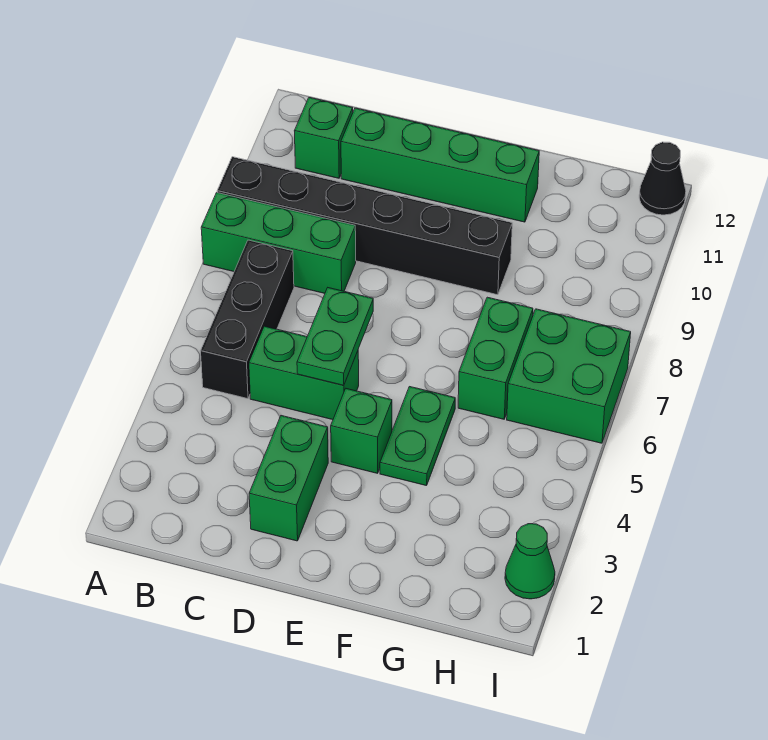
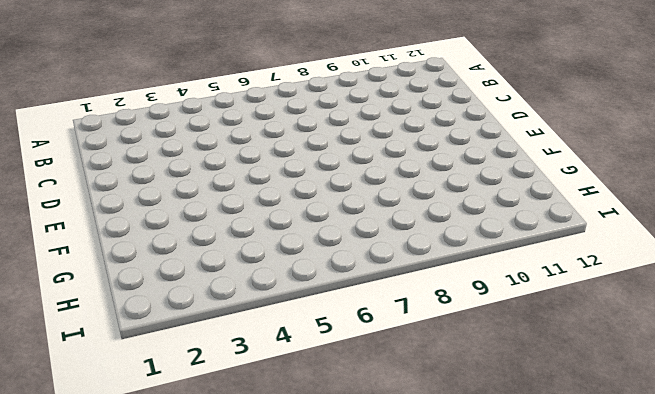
none -> green brick A8:C8 level 1
none -> black brick A9:F9 level 1
none -> black brick B5:B7 level 1

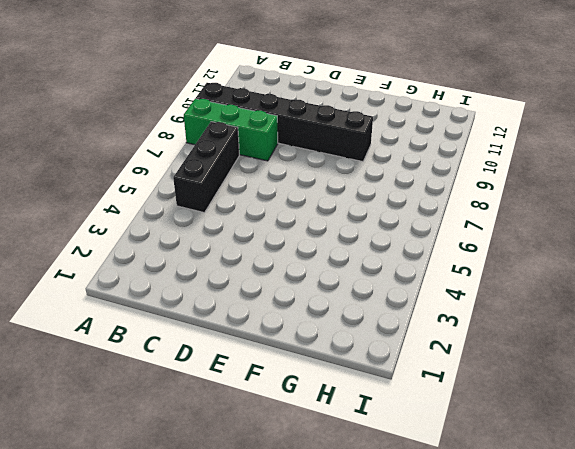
none -> green brick B11 level 1
none -> green brick C5:D5 level 1
none -> green brick C11:F11 level 1

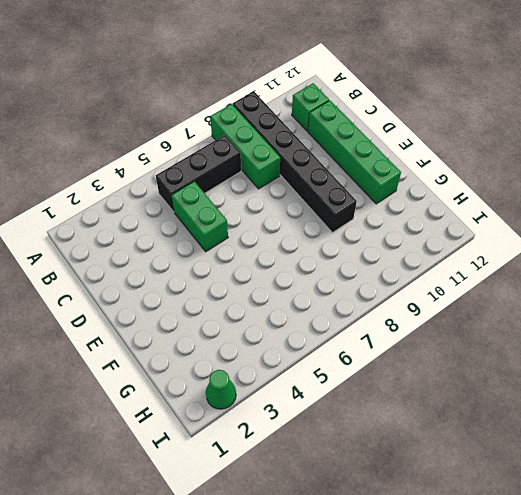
none -> green brick D2:D3 level 1
none -> green brick E4 level 1
none -> green plate F4:F5 level 1

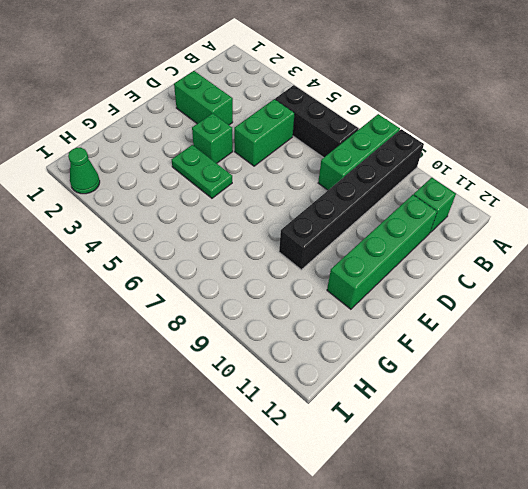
none -> green brick G6:G7 level 1
none -> green brick H6:I7 level 1
none -> black cone I12 level 1

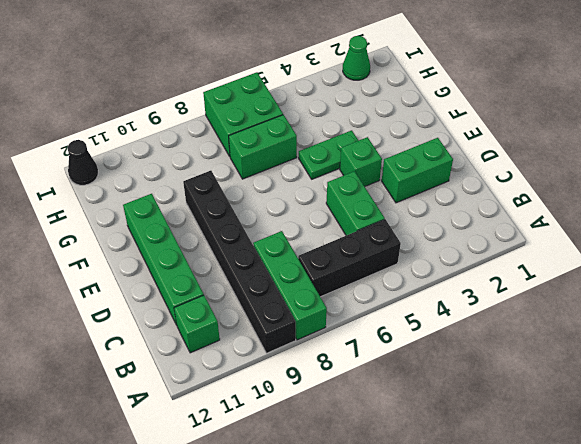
none -> green plate D5:D6 level 2

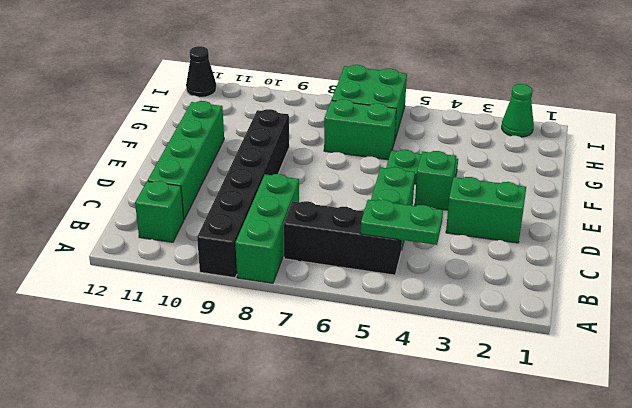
green plate B4:B5 level 2 -> green plate D5:D6 level 2

